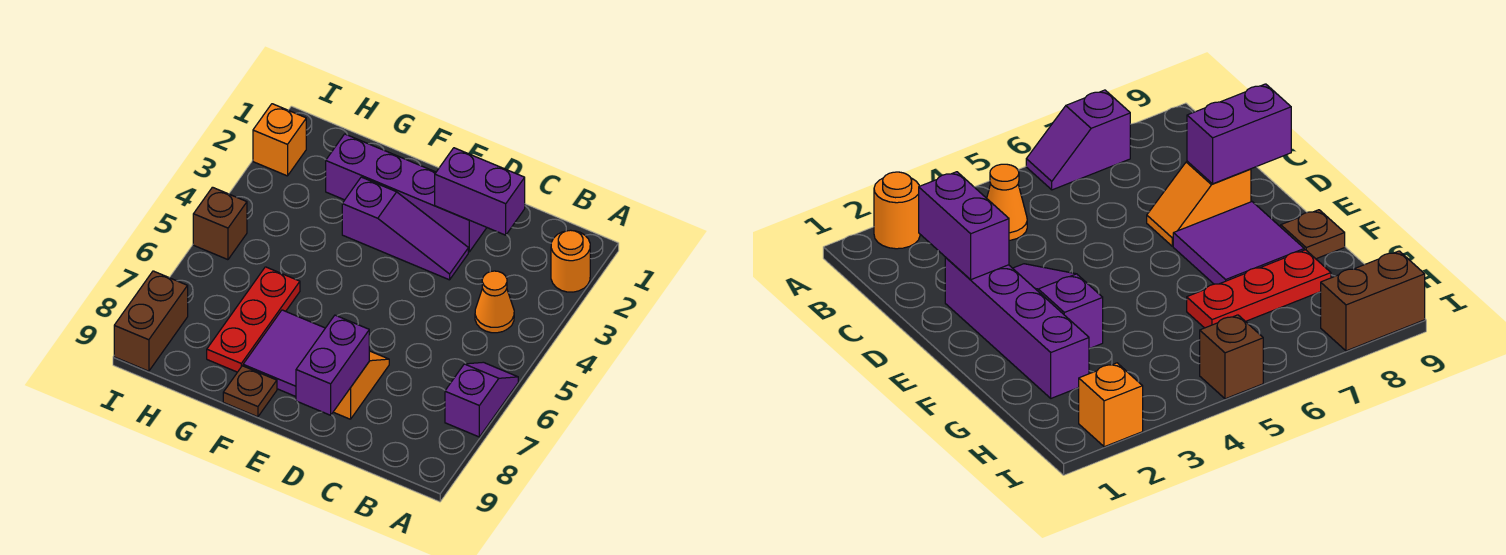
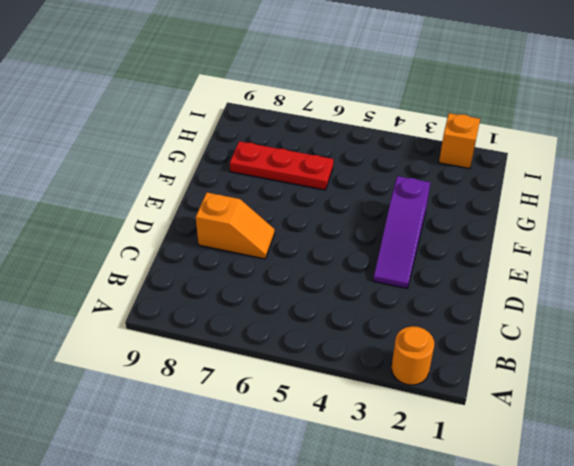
none -> purple slope A6:A7 level 1 top 7
none -> orange cone B4 level 1
none -> purple brick D2:G2 level 1

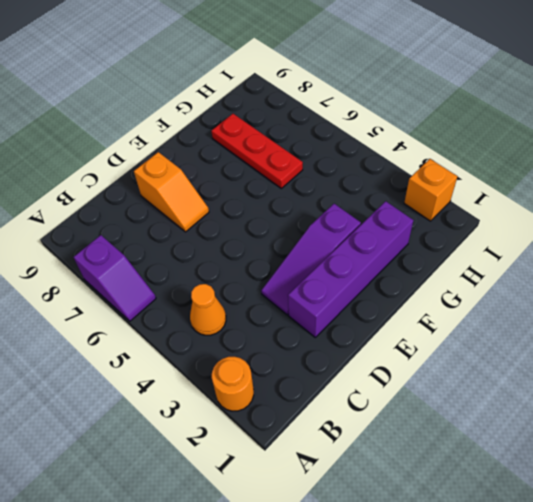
none -> purple tile E7:F8 level 1
none -> brown plate F9 level 1
none -> brown brick I5 level 1

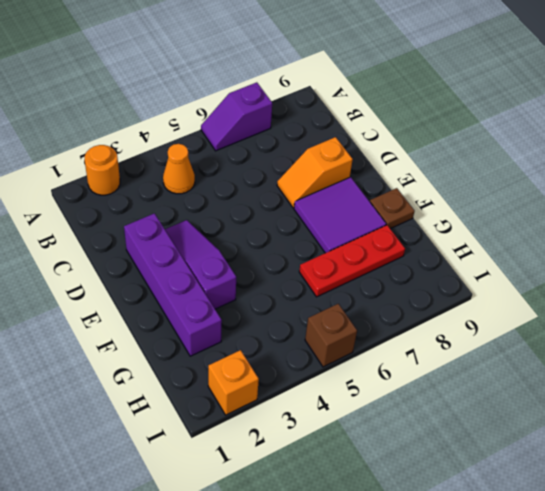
none -> brown brick I8:I9 level 1
none -> purple brick C2:D2 level 2
none -> purple brick D8:D9 level 2

